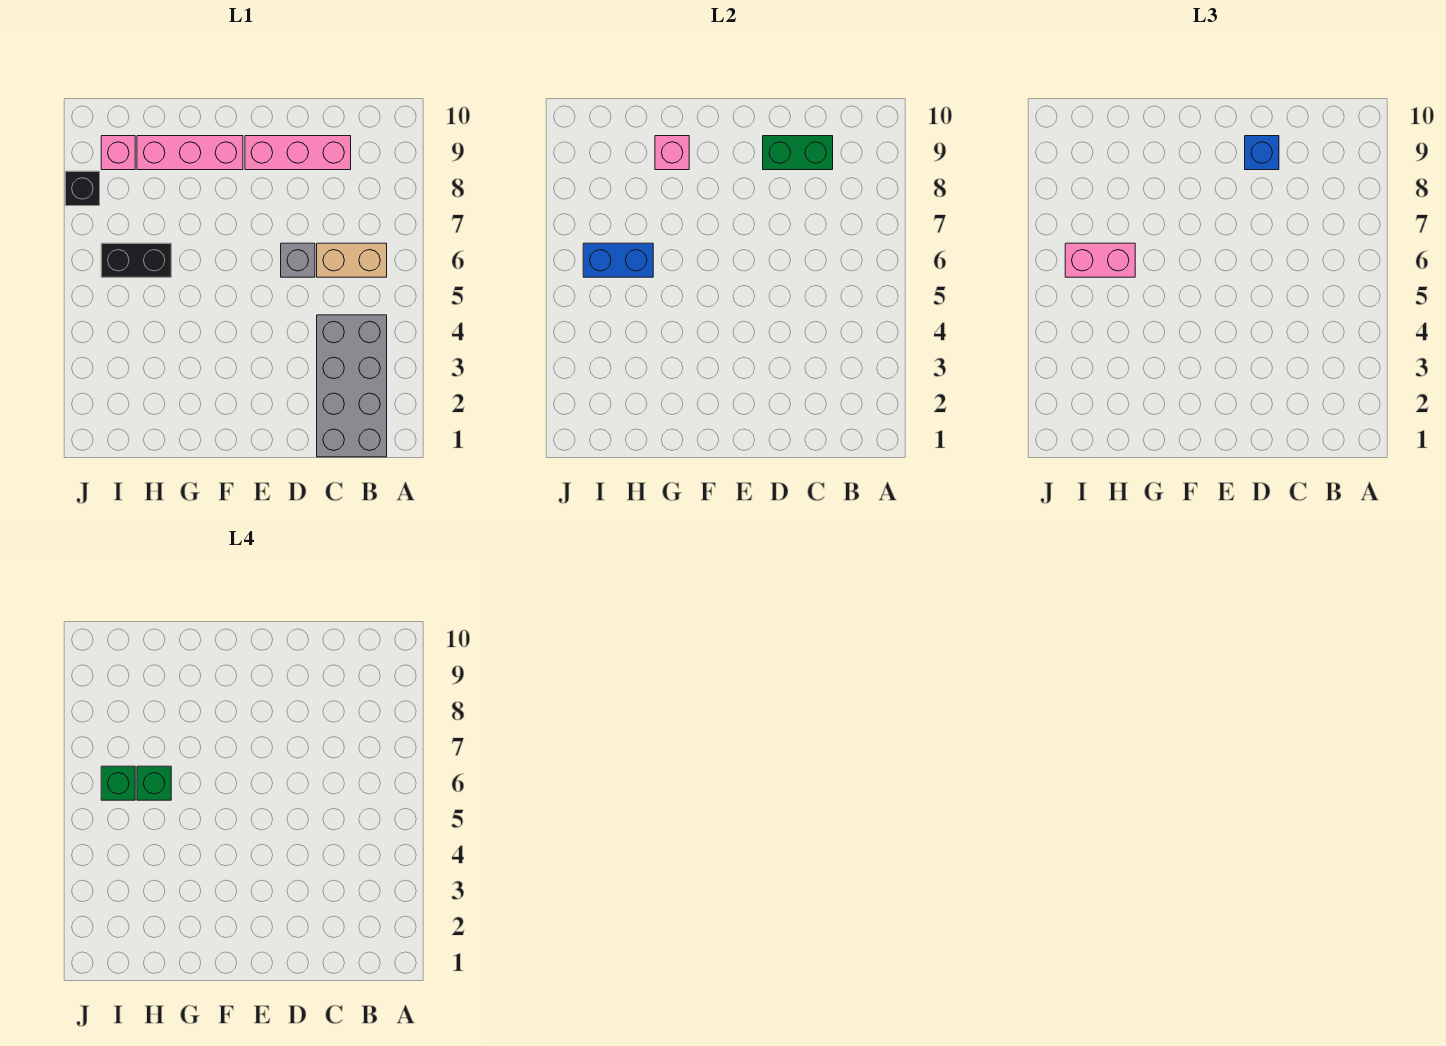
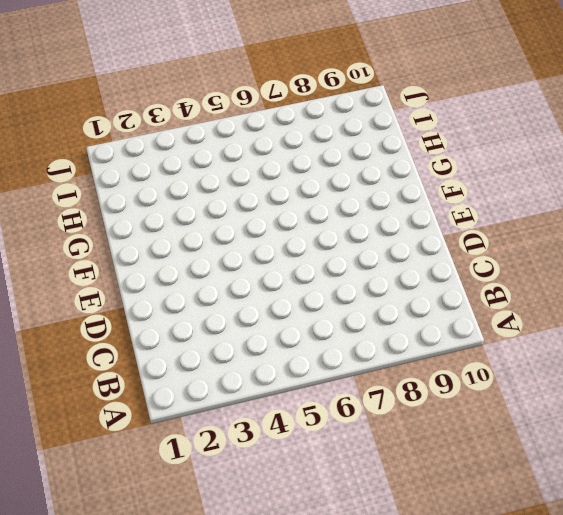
none -> grey brick B1:C4 level 1
none -> tan brick B6:C6 level 1
none -> pink brick C9:E9 level 1

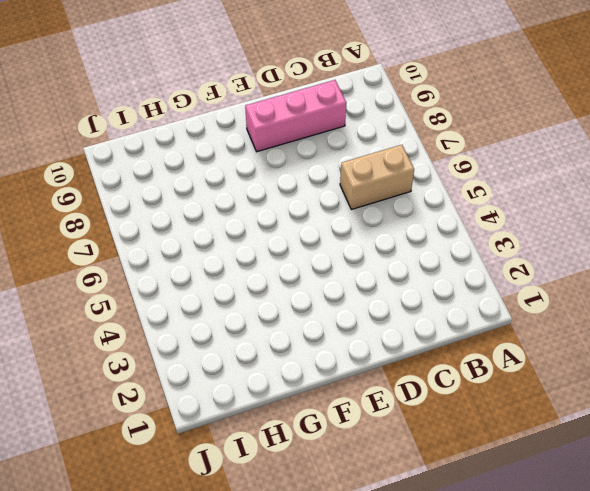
none -> grey brick B1:C4 level 1
none -> grey brick D6 level 1
none -> pink brick F9:H9 level 1

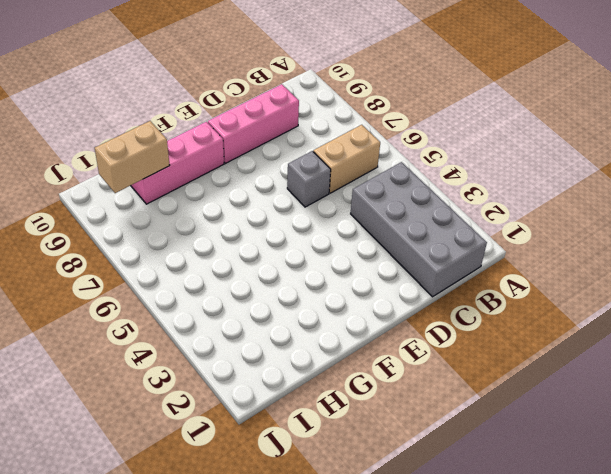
tan brick H9:I9 level 2 -> none
none -> black brick H6:I6 level 1
none -> pink brick I9 level 1
none -> black brick J8 level 1

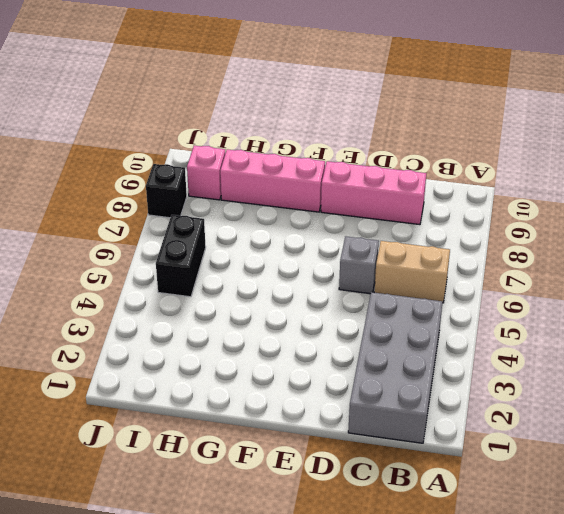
black brick I5:I6 level 1 -> black brick H6:I6 level 1
none -> green brick C9:D9 level 2
none -> pink brick G9 level 2
none -> blue brick H6:I6 level 2

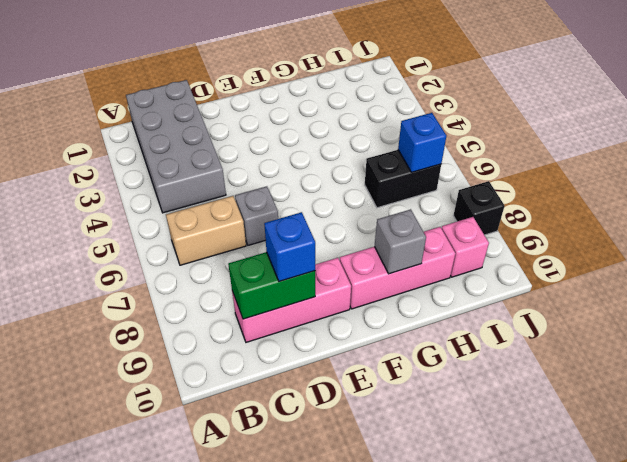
grey brick G9 level 2 -> pink brick G9 level 2
blue brick I6 level 2 -> blue brick H6:I6 level 2
none -> pink brick H6:I6 level 3
none -> green brick H6 level 4
none -> green brick I6 level 4

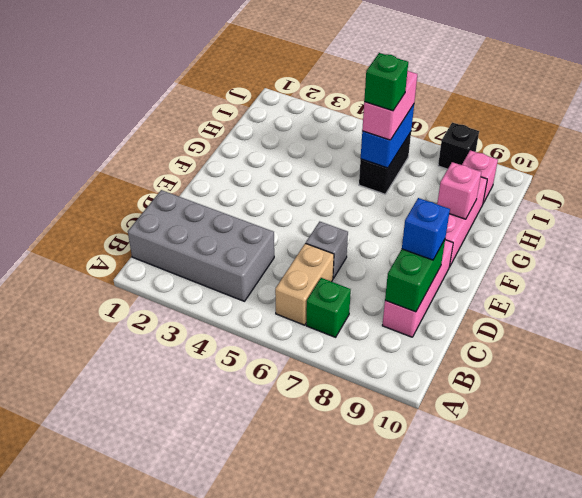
green brick B7 level 1 -> green brick I6 level 4

